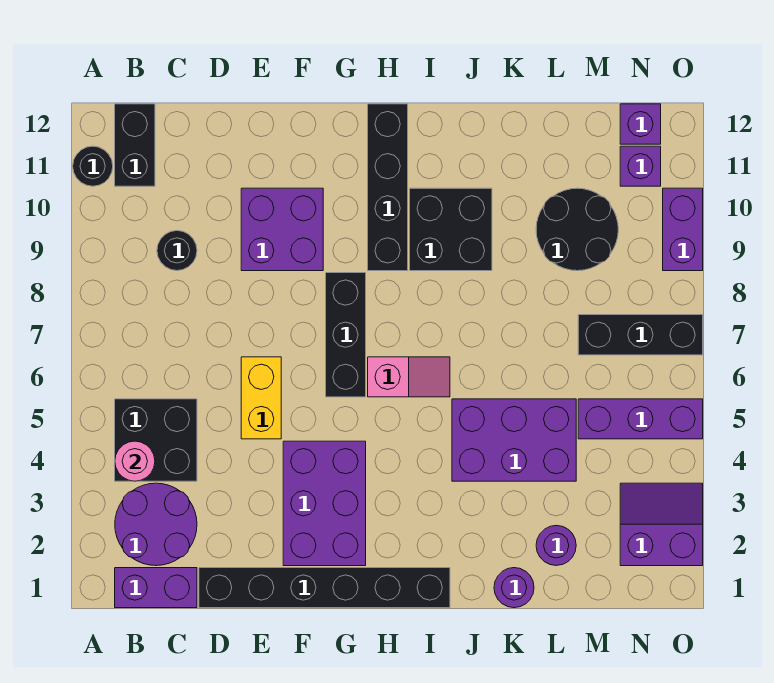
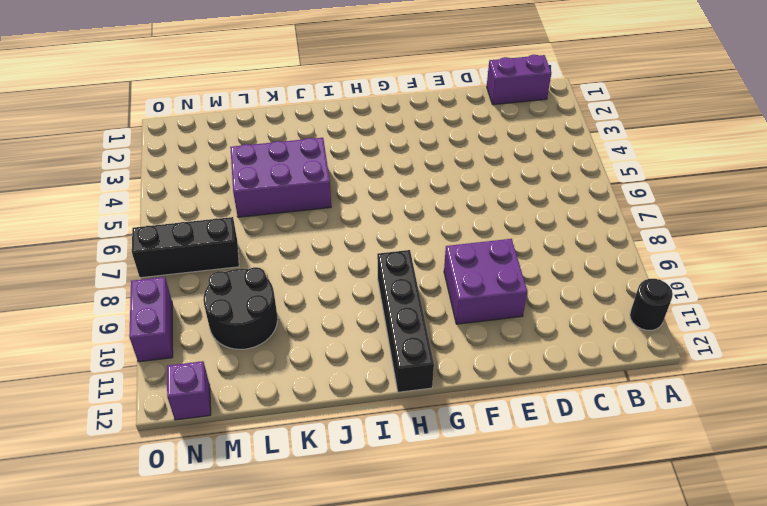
none -> purple round brick B2:C3 level 1
none -> black brick B4:C5 level 1
none -> black brick B11:B12 level 1

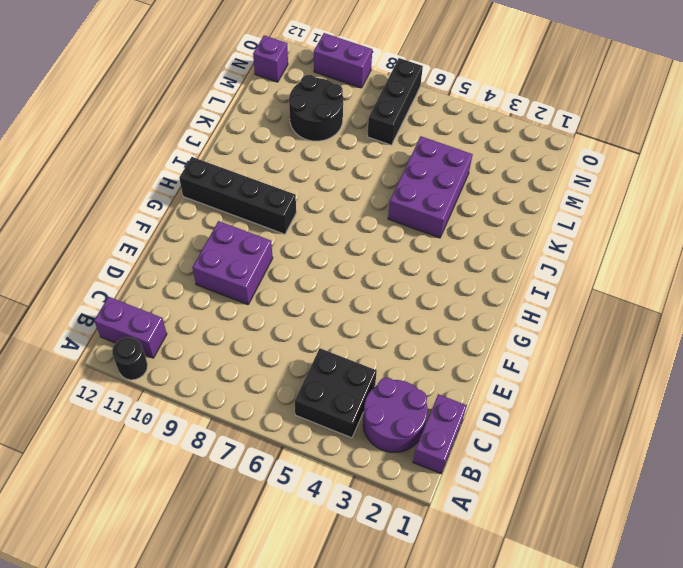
purple brick B11:B12 level 1 -> black brick B11:B12 level 1
none -> black round brick C9 level 1
none -> black brick D1:I1 level 1
none -> yellow brick E5:E6 level 1

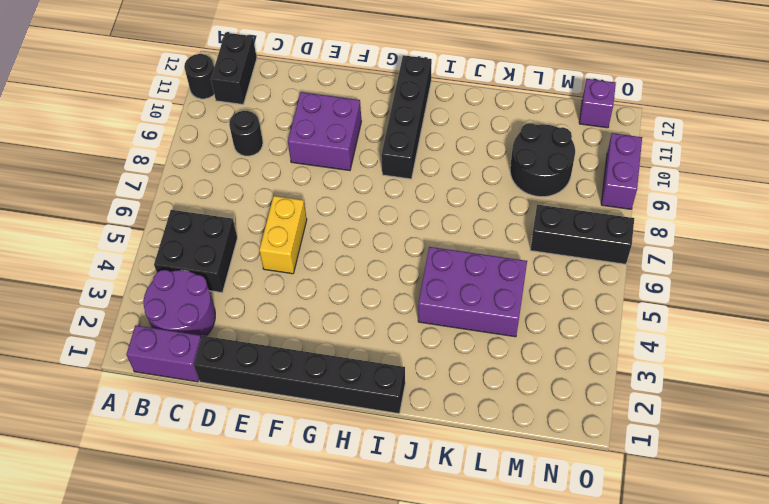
none -> purple brick F2:G4 level 1
none -> black brick G6:G8 level 1
none -> pink slope H6:I6 level 1 top H

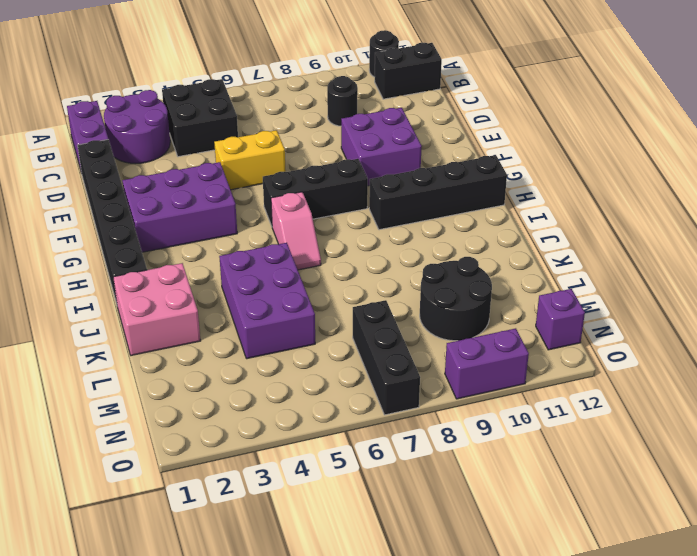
pink brick J1:K2 level 1 -> purple round brick K1 level 1
none -> black brick I9:J10 level 1
none -> purple round brick L2 level 1
none -> purple brick M5:O5 level 1

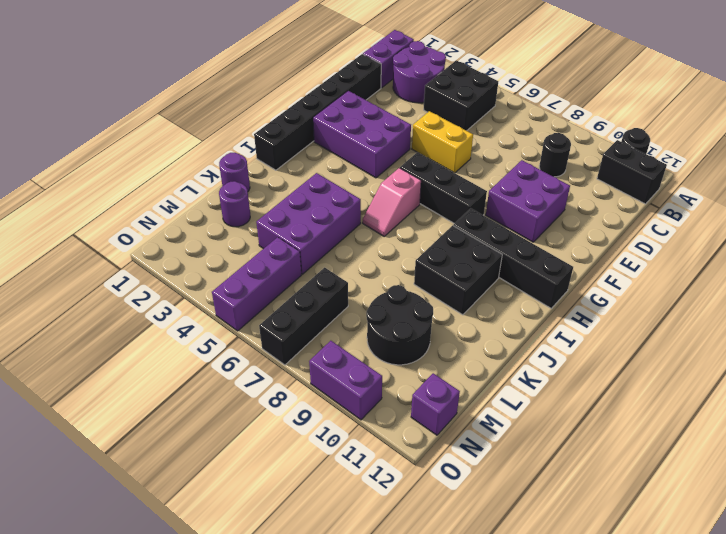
none -> purple slope N2:O3 level 1 top 2
none -> purple brick N11 level 1
none -> pink round brick B4 level 2

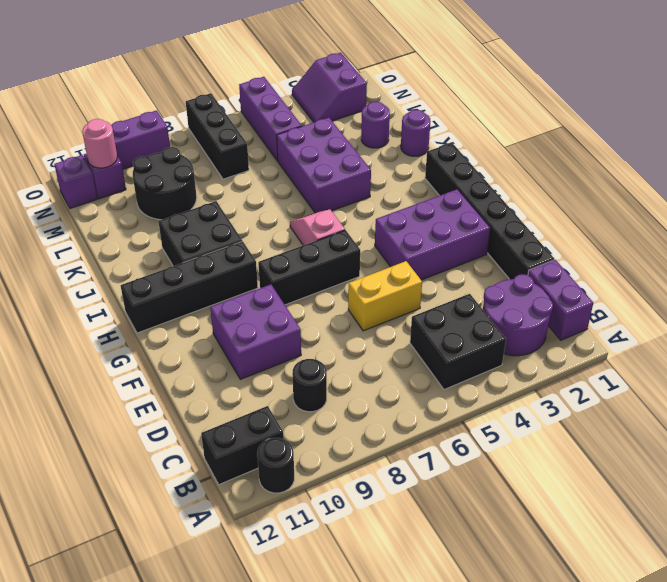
pink round brick N11 level 2 -> pink round brick B4 level 2

